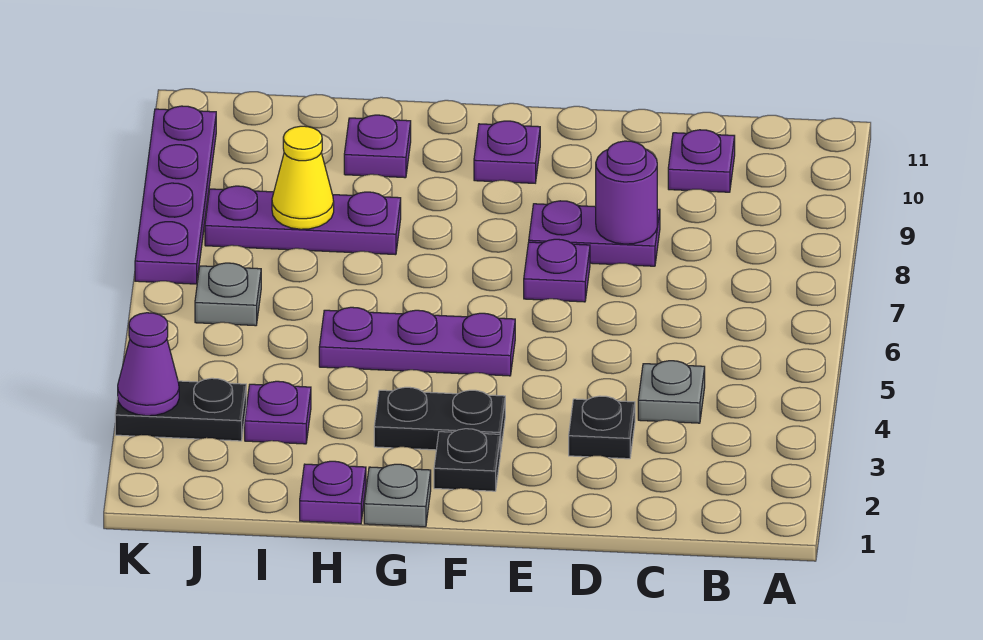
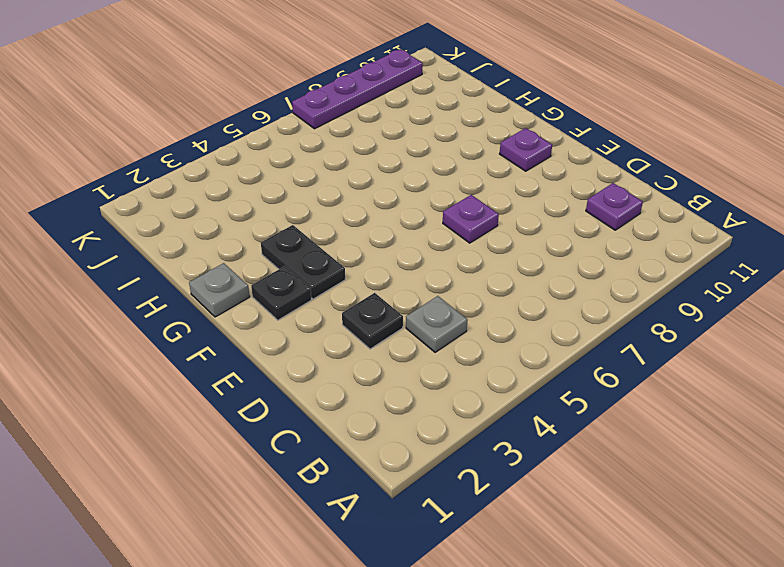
none -> purple plate D8:E8 level 1
none -> purple plate F5:H5 level 1
none -> purple plate H1 level 1

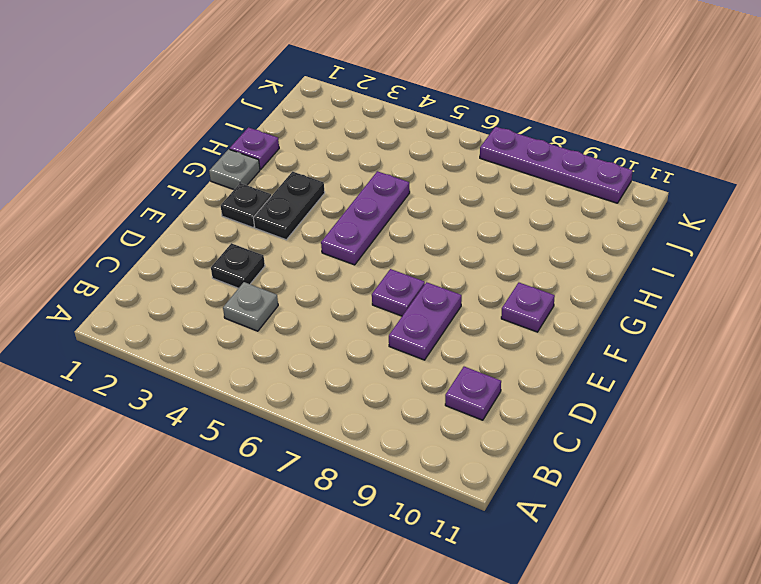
none -> purple plate H8:J8 level 1
none -> purple plate H10 level 1
none -> purple plate I3 level 1

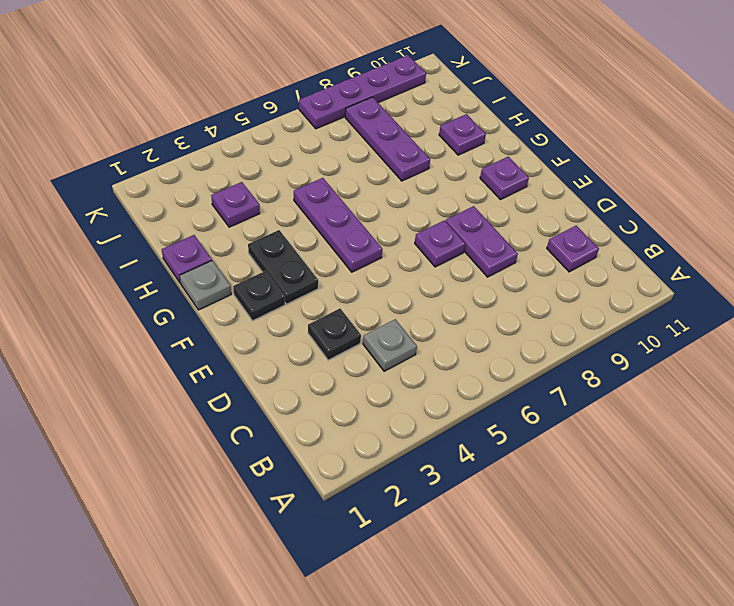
none -> black plate J3:K3 level 1
none -> grey plate J6 level 1
none -> purple round brick D8 level 2

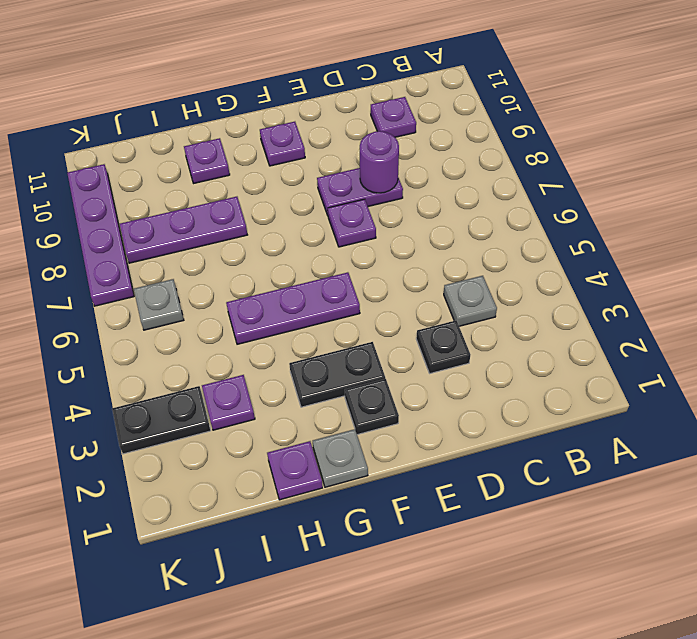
none -> yellow cone I8 level 2
none -> purple cone K3 level 2

